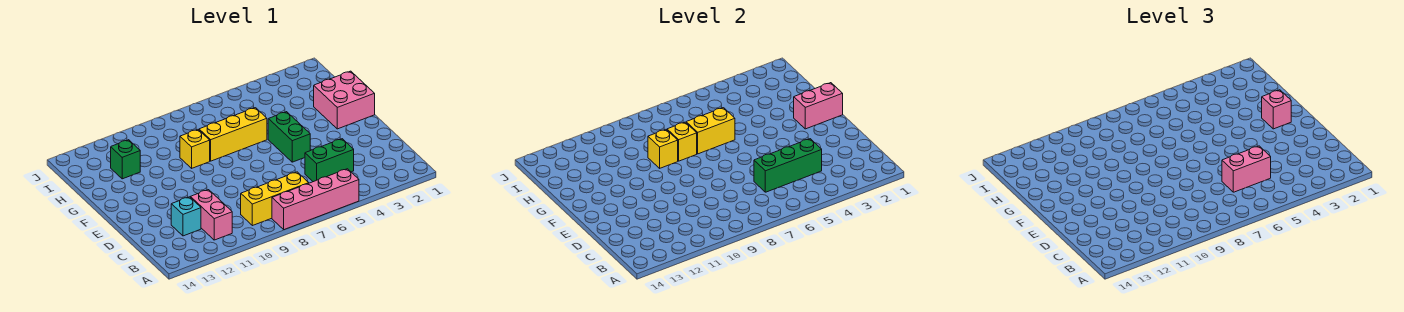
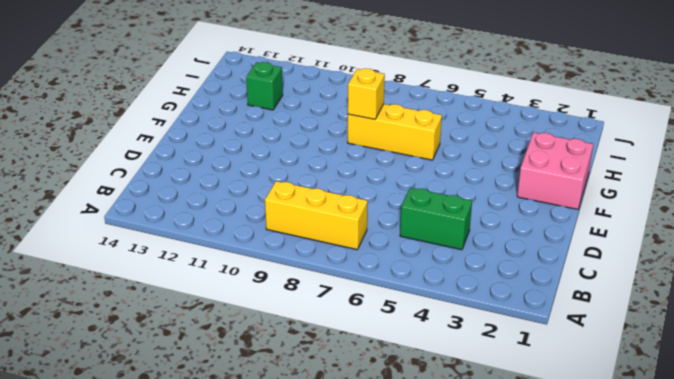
none -> pink brick A5:A8 level 1
none -> pink brick B11:C11 level 1
none -> cyan brick C12 level 1

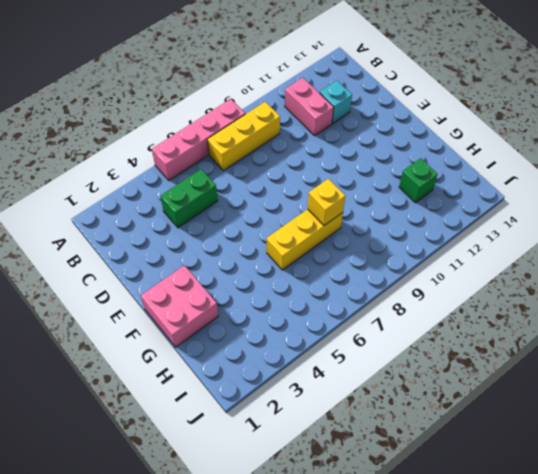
none -> green brick E5:F5 level 1
none -> yellow brick G9 level 1
none -> green brick C4:C6 level 2

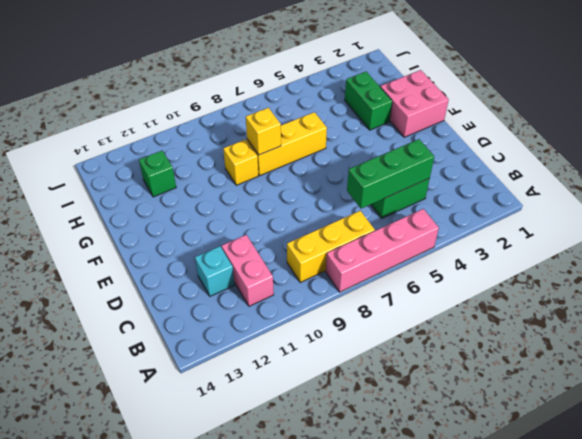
green brick G3:H3 level 1 -> green brick E5:F5 level 1
none -> pink brick F1:F2 level 2
none -> yellow brick G6:G7 level 2
none -> yellow brick G9 level 2

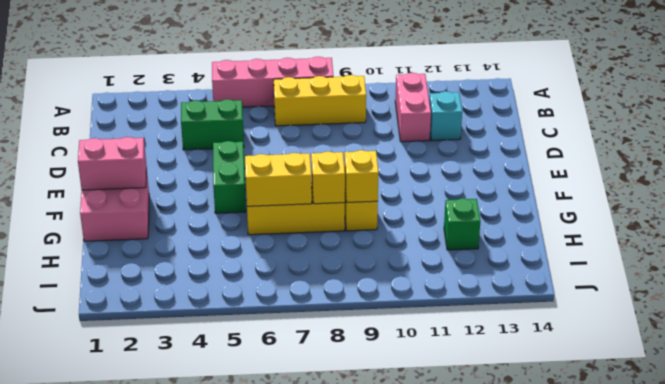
none -> green brick C4:C6 level 2
none -> pink brick C5:C6 level 3
none -> pink brick F2 level 3

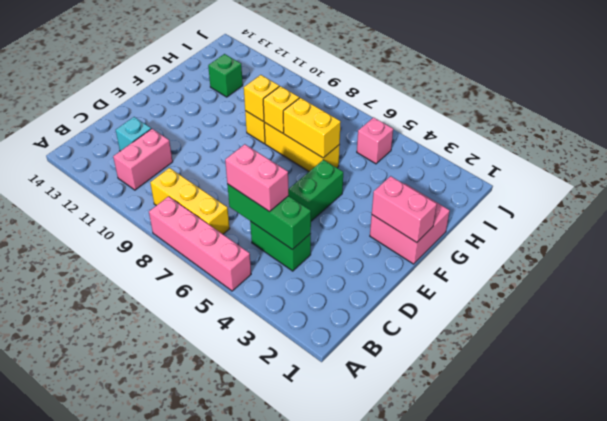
pink brick I5 level 1 -> pink brick F2 level 3

